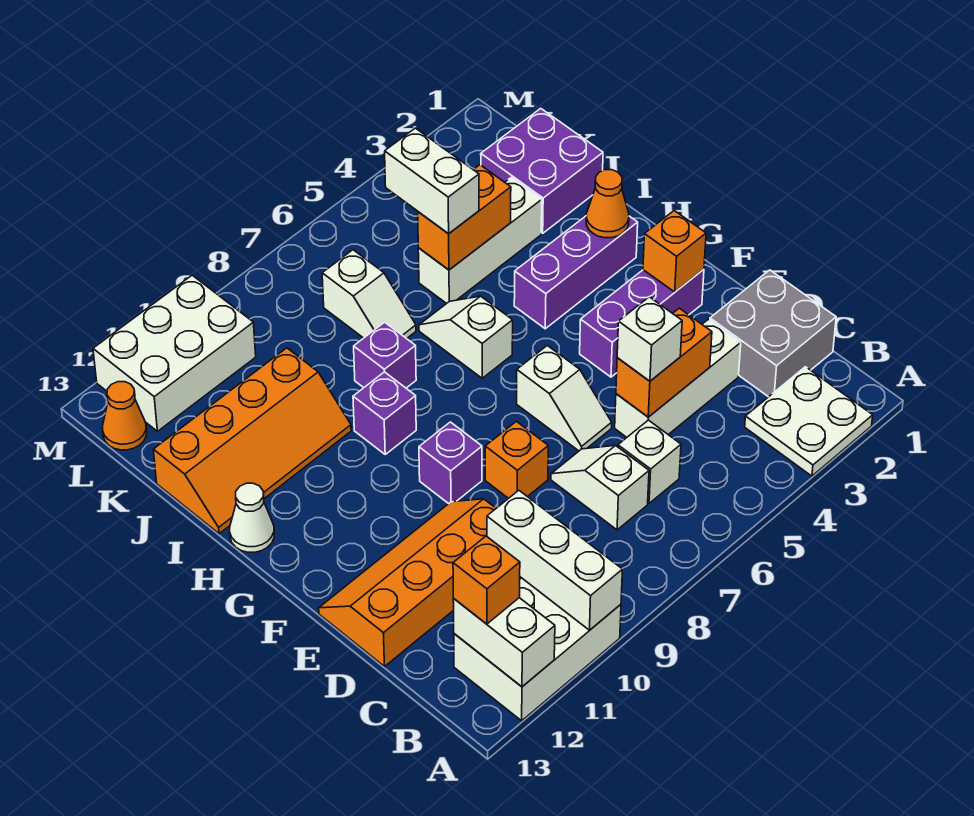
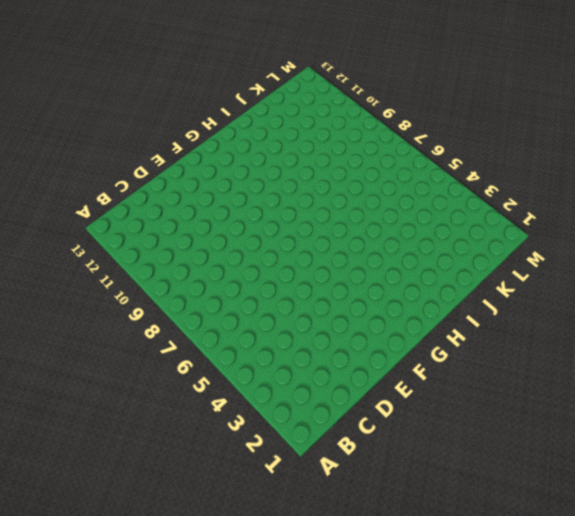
none -> white plate A2:B3 level 1
none -> white brick A10:B12 level 1
none -> grey brick C1:D2 level 1
none -> white brick C6 level 1

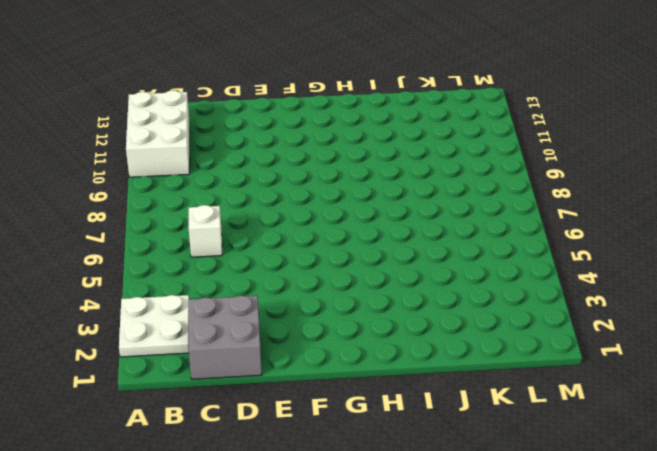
none -> white slope C7:D7 level 1 top C
none -> white brick D3:D5 level 1
none -> orange slope D10:E13 level 1 top D
none -> white slope E6:F6 level 1 top F

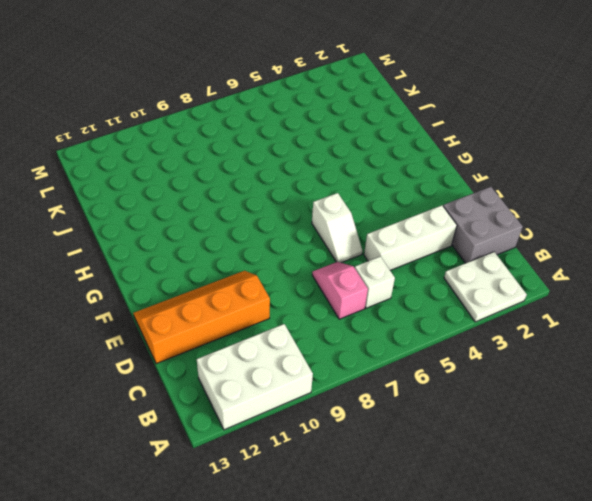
pink slope C7:D7 level 1 top C -> white slope C7:D7 level 1 top C
none -> orange brick E8 level 1
none -> purple brick F2:F4 level 1
none -> purple brick F9 level 1
none -> purple brick H2:H4 level 1

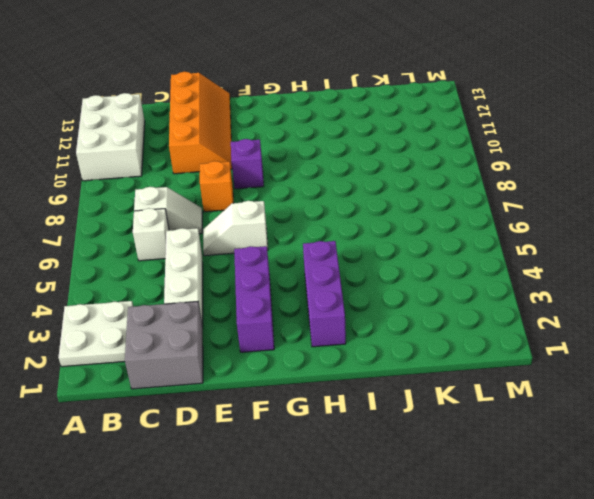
none -> white slope H6:I6 level 1 top H
none -> purple brick H9 level 1
none -> white cone H13 level 1
none -> purple brick I8 level 1

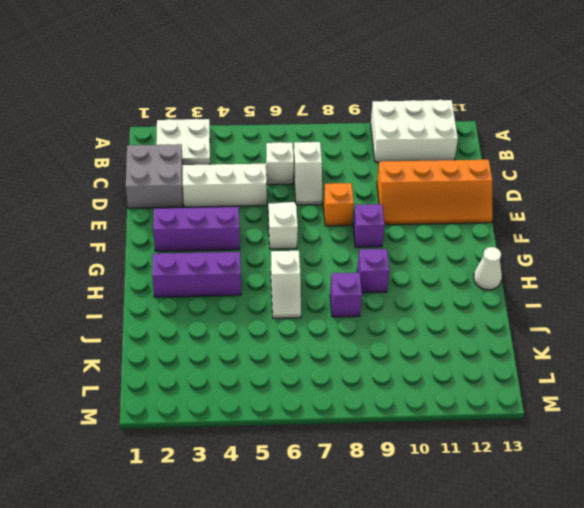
none -> orange slope I10:J13 level 1 top J
none -> purple brick J1:K2 level 1
none -> white brick J3:J5 level 1
none -> white slope J7:K7 level 1 top K

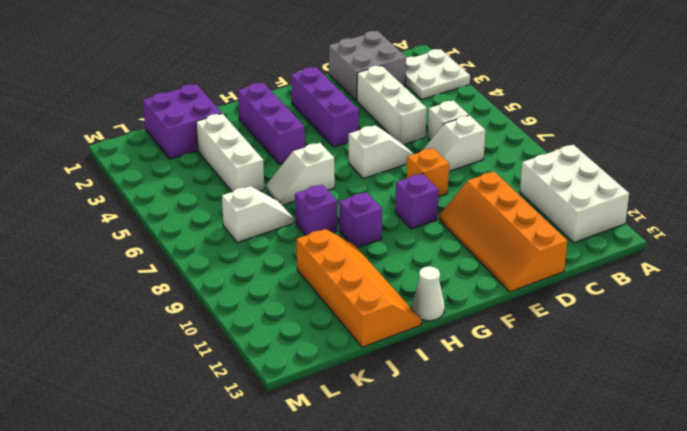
none -> white brick L10:M12 level 1
none -> orange cone L13 level 1
none -> white brick A10:C10 level 2
none -> white brick A12:B12 level 2

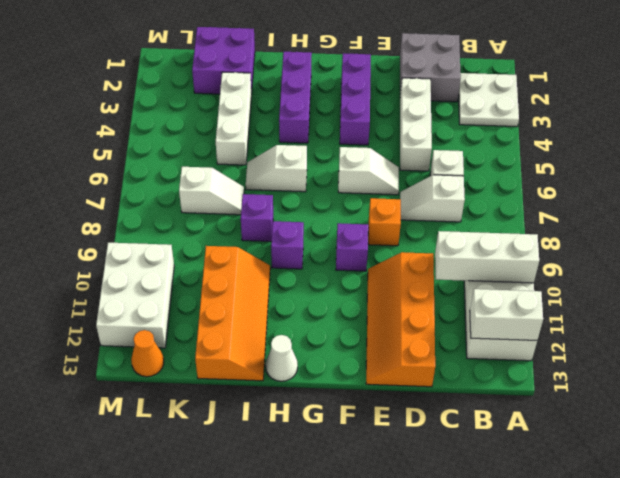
none -> orange brick D4:D5 level 2
none -> orange brick F2 level 2
none -> orange cone H2 level 2
none -> orange brick J4:J5 level 2

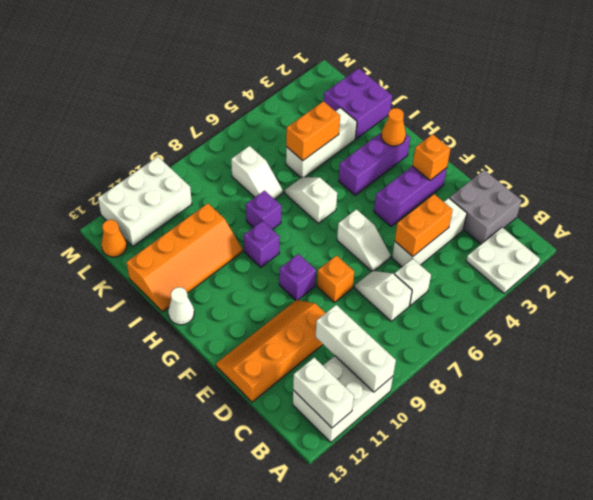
none -> orange brick B12 level 3
none -> white brick D5 level 3
none -> white brick J5:K5 level 3

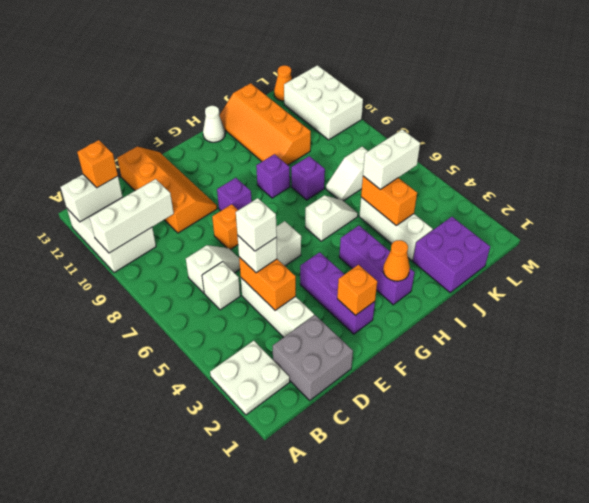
white brick D5 level 4 -> none

